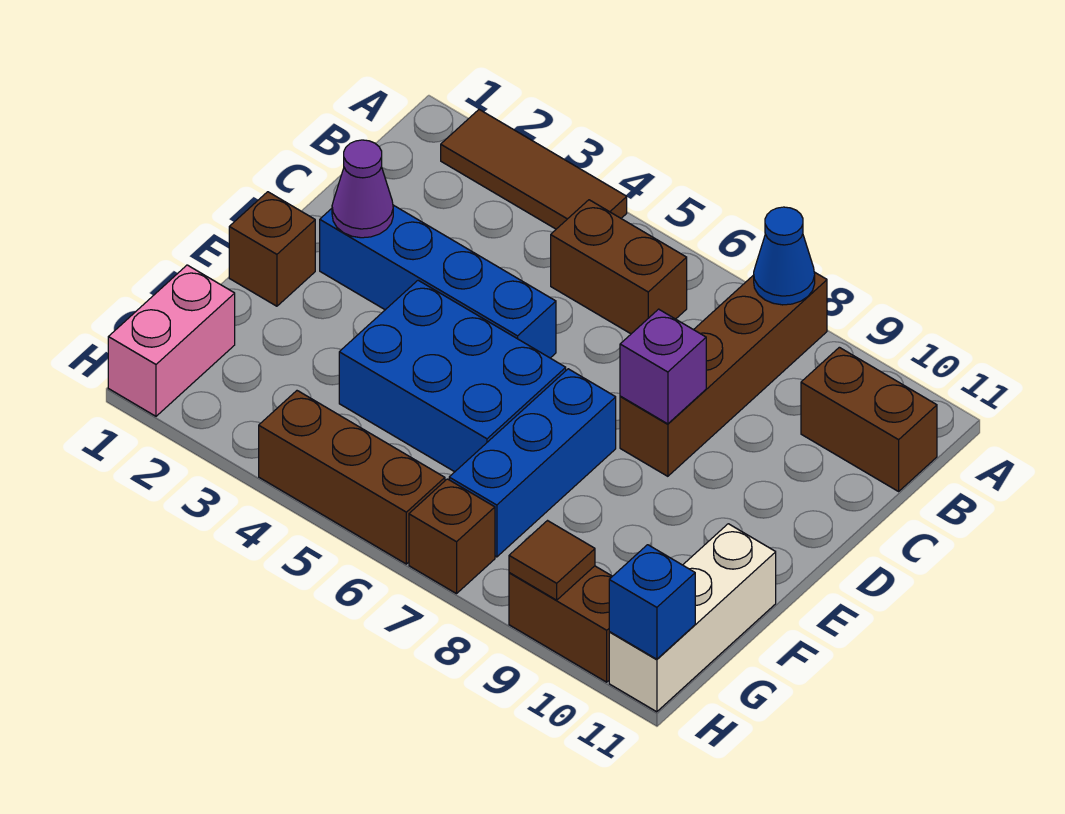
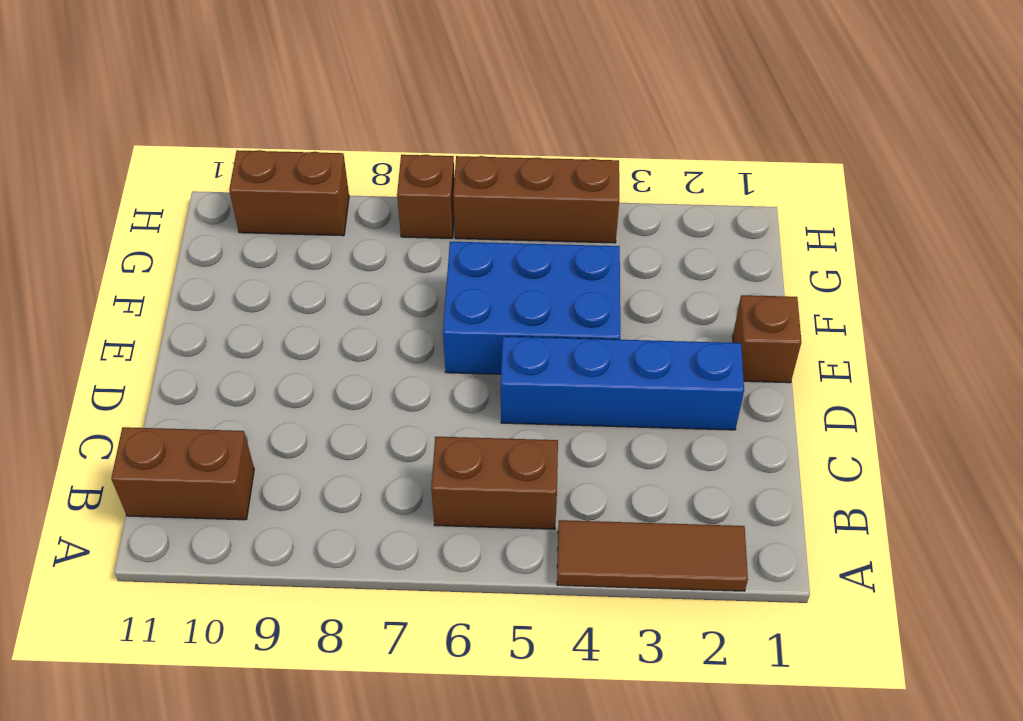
none -> brown brick A8:D8 level 1
none -> blue brick E7:G7 level 1
none -> white brick F11:H11 level 1

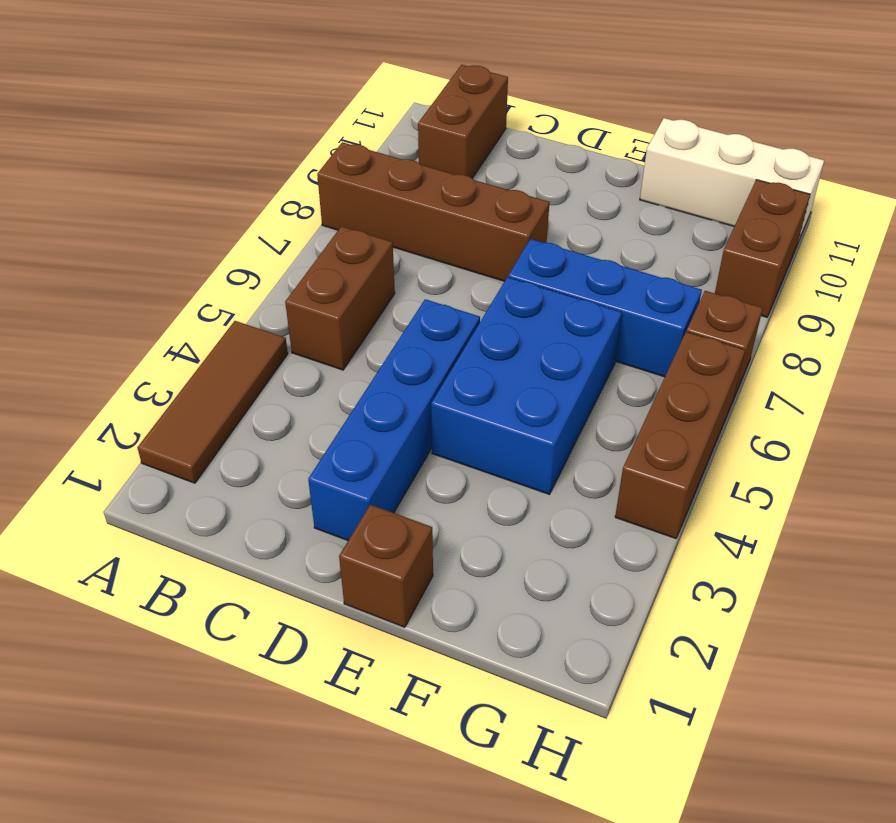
none -> pink brick G1:H1 level 1
none -> blue cone A8 level 2
none -> purple cone D2 level 2

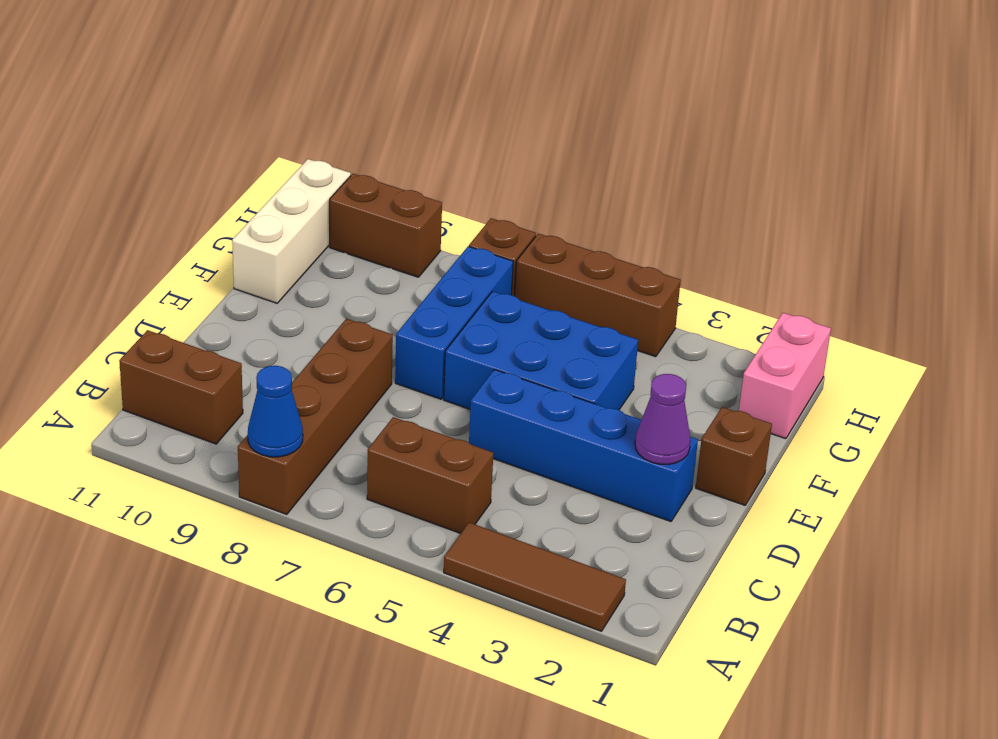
none -> purple brick D8 level 2
none -> brown tile H9 level 2
none -> blue brick H11 level 2

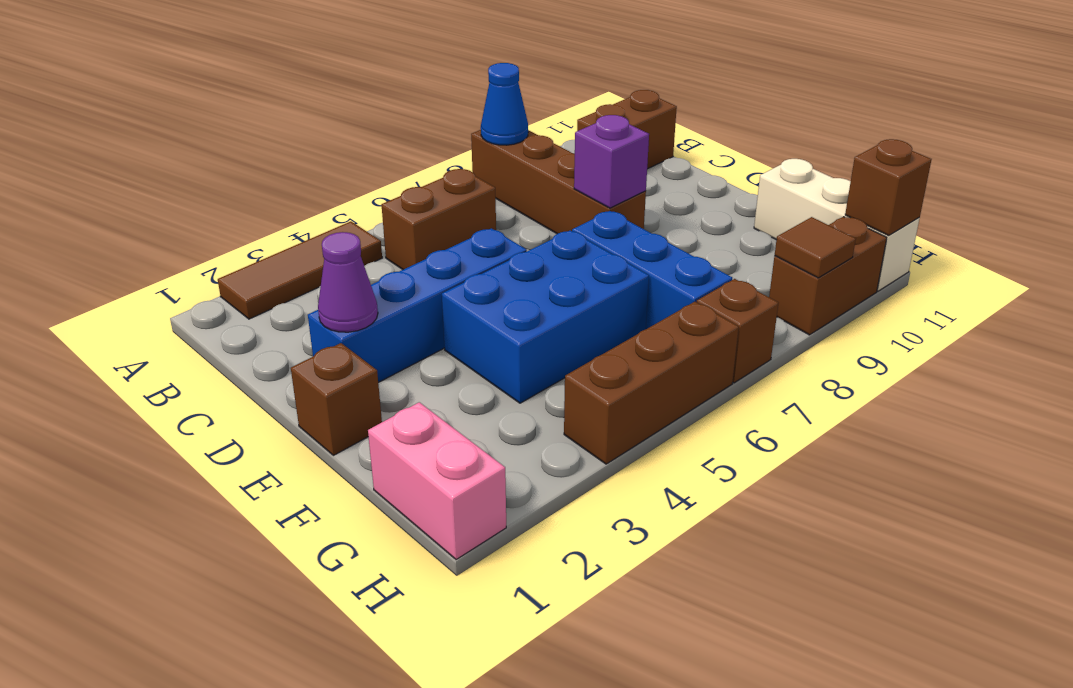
brown brick H11 level 2 -> blue brick H11 level 2

